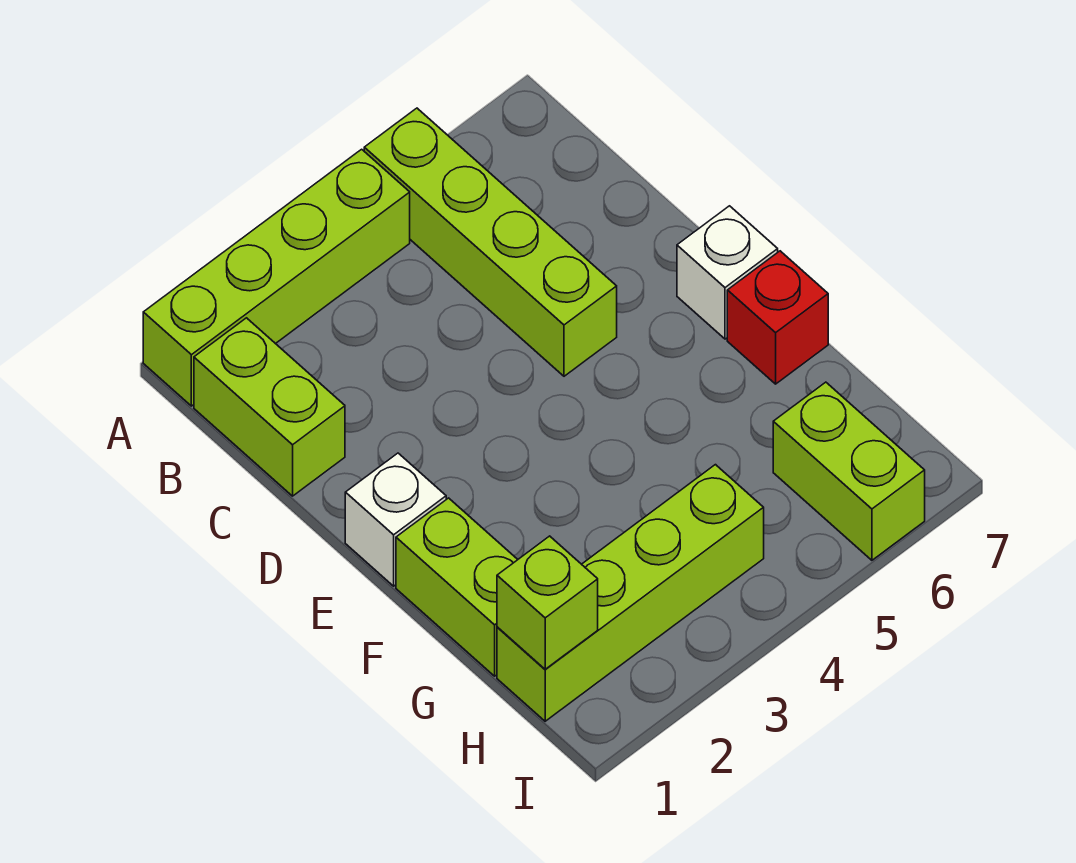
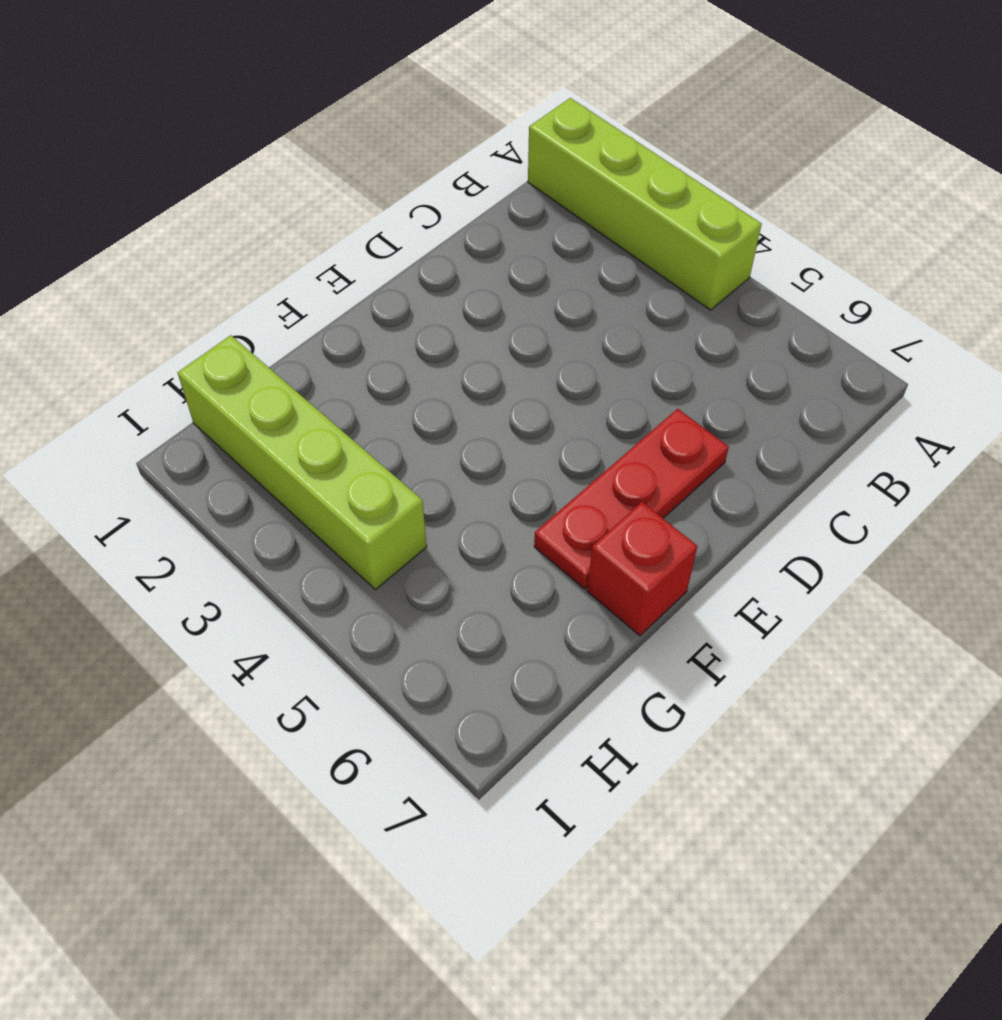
red plate D6:F6 level 1 -> none
none -> lime brick A5:D5 level 1
none -> lime brick B1:C1 level 1

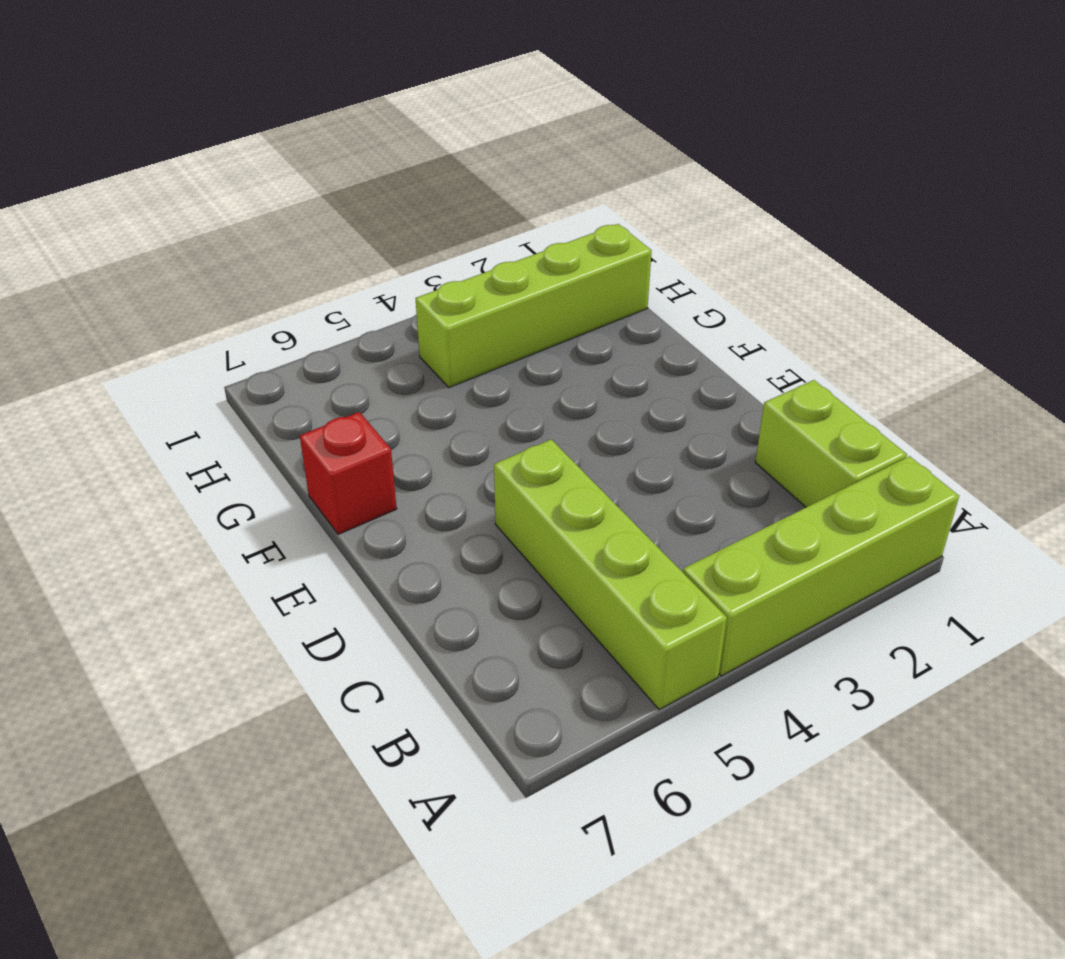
none -> white brick E1 level 1
none -> white brick E7 level 1

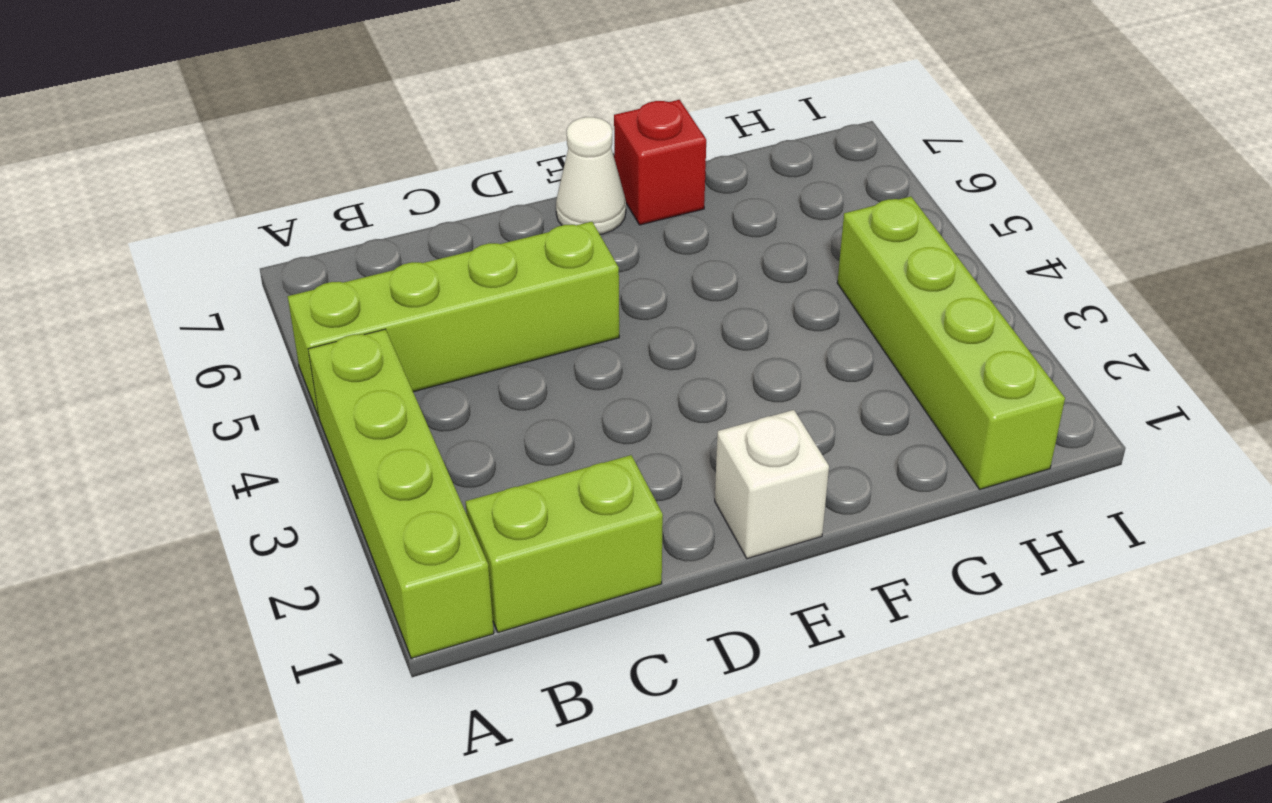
white cone E7 level 1 -> white brick E7 level 1
none -> lime brick F1:G1 level 1
none -> lime brick H6:I6 level 1

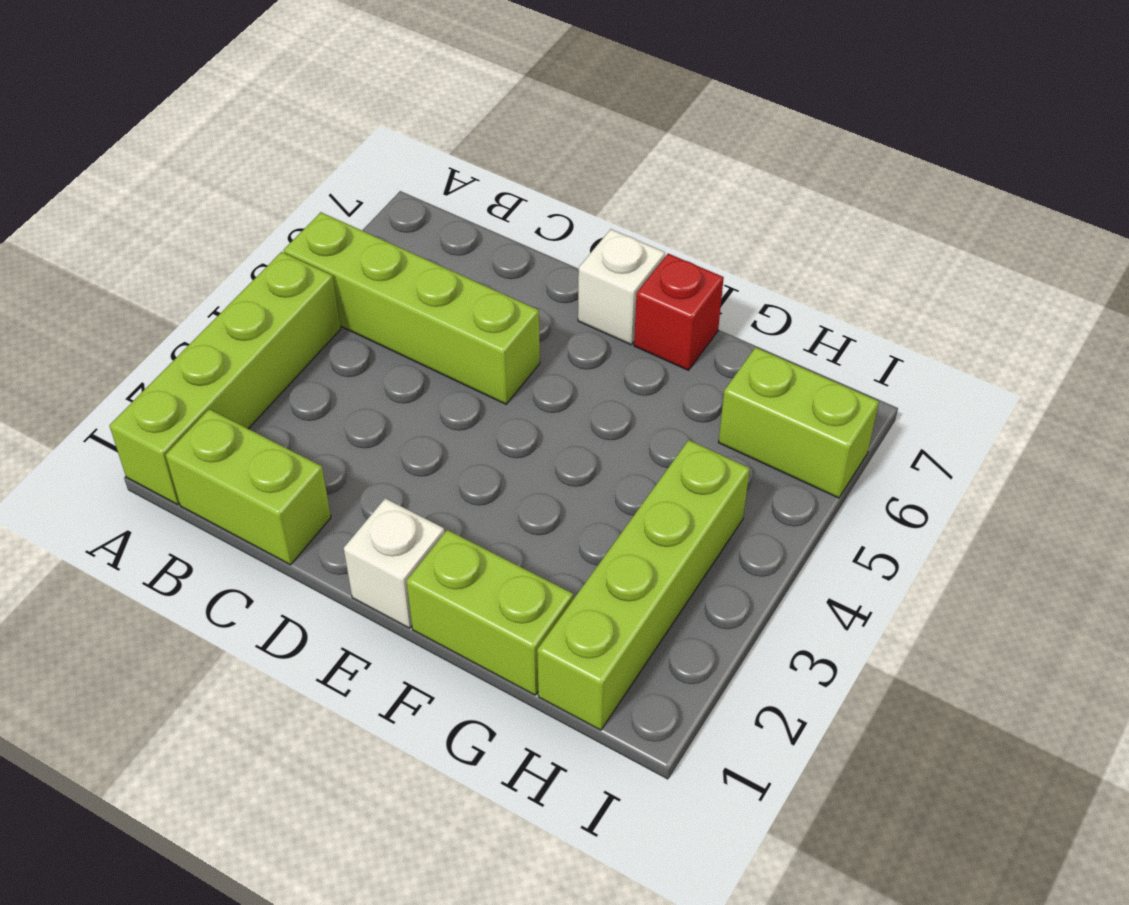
none -> lime brick H1 level 2

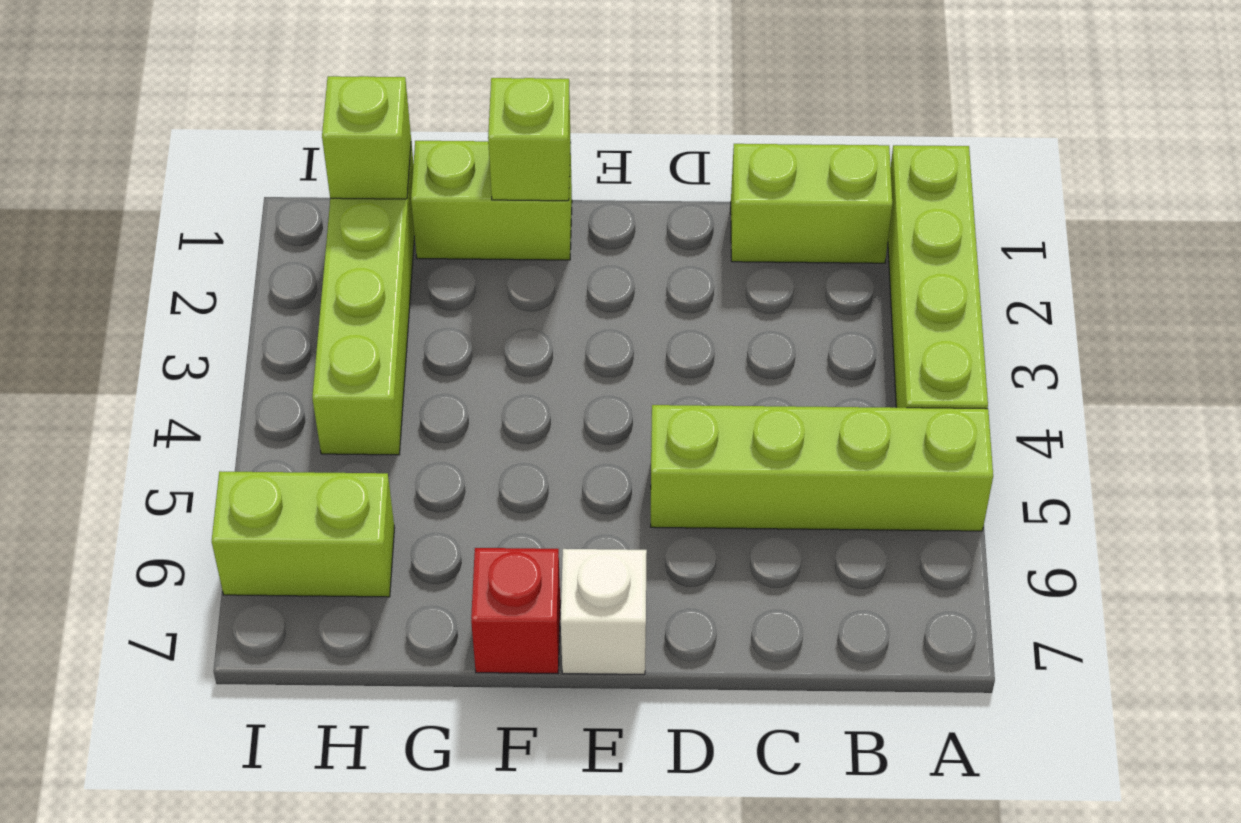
lime brick F1 level 2 -> none
none -> white brick E1 level 1

